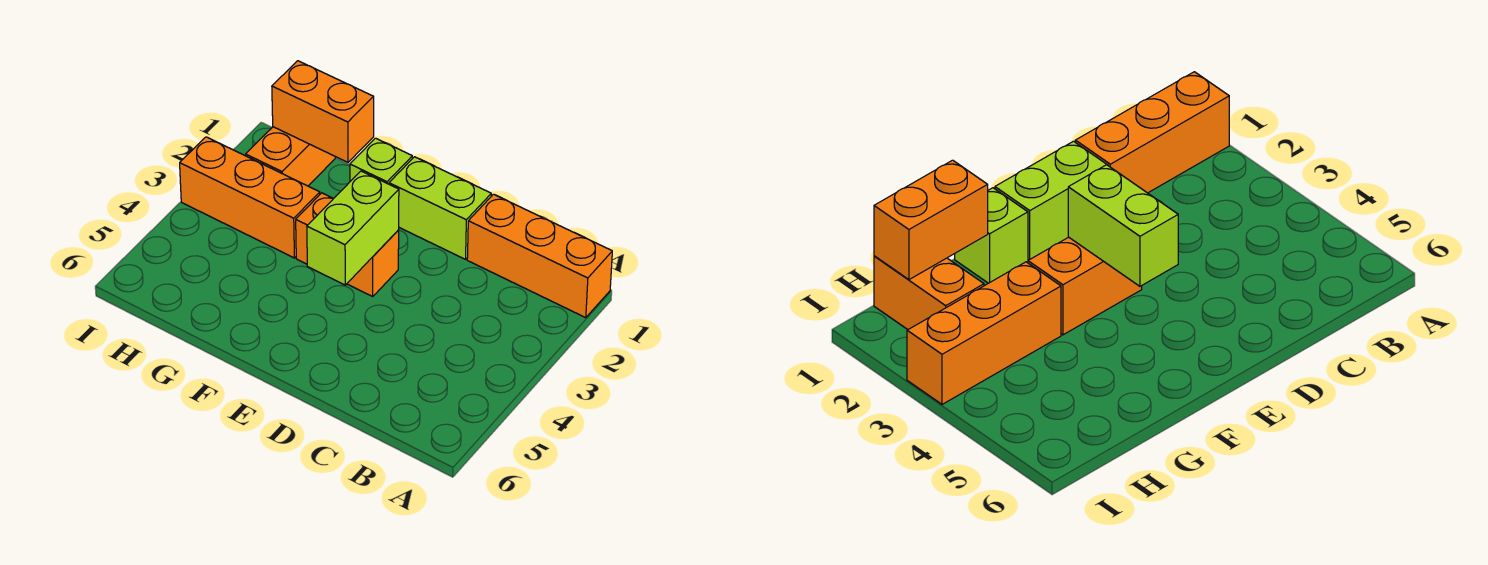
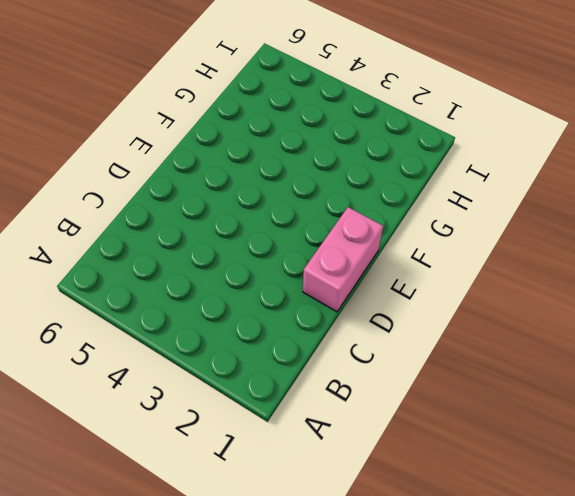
pink brick D1:E1 level 1 -> lime brick D1:E1 level 1
none -> orange brick A1:C1 level 1
none -> orange brick E3:F3 level 1

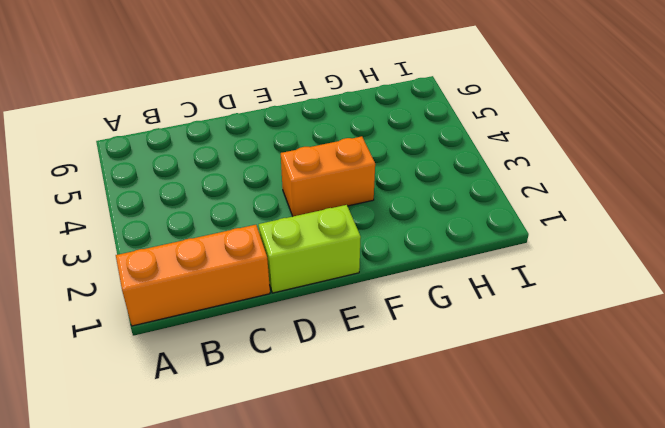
none -> lime brick F1 level 1
none -> orange brick G3:I3 level 1

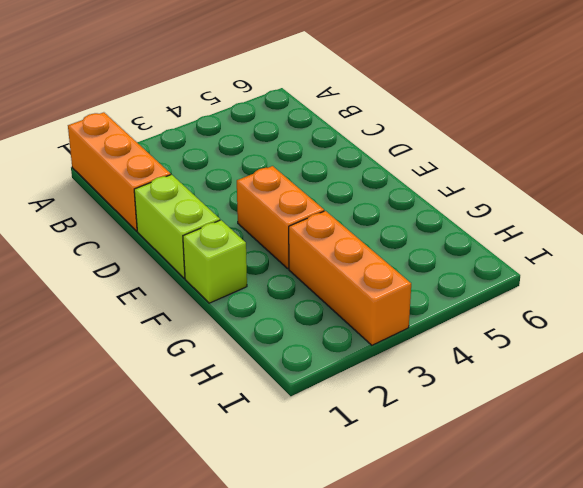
none -> orange brick H1:H2 level 1
none -> lime brick E3:E4 level 2

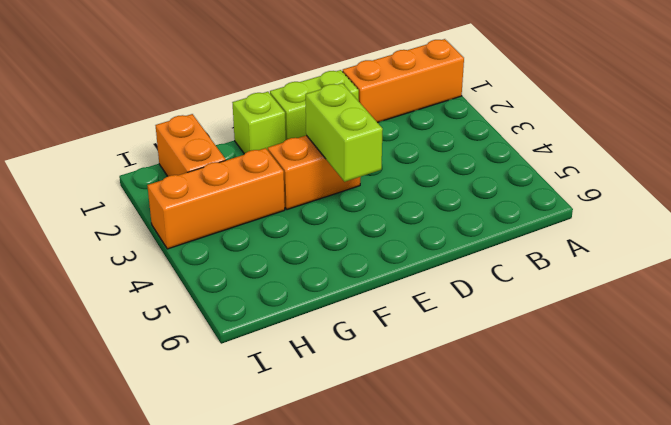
none -> orange brick G1:H1 level 2

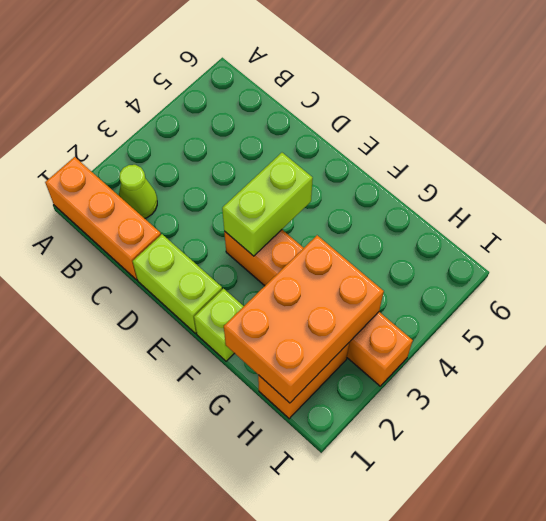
lime cone B2 level 1 -> none
orange brick G1:H3 level 2 -> orange brick G1:H1 level 2

